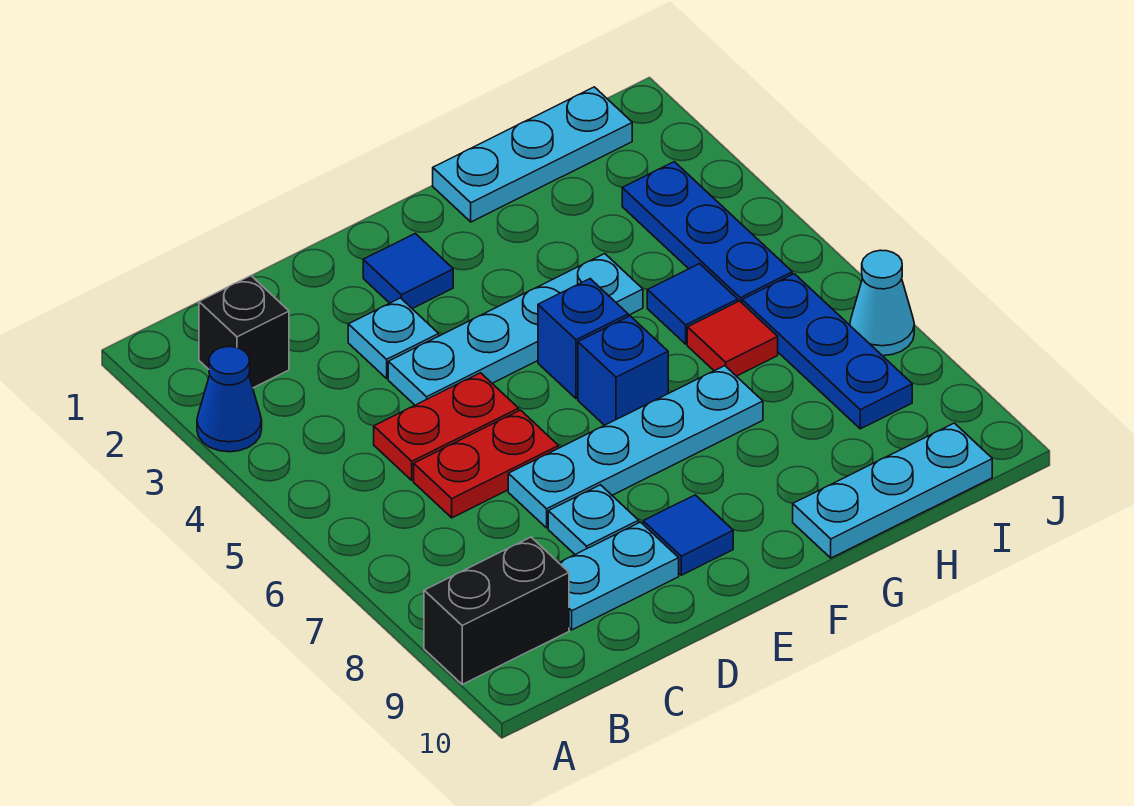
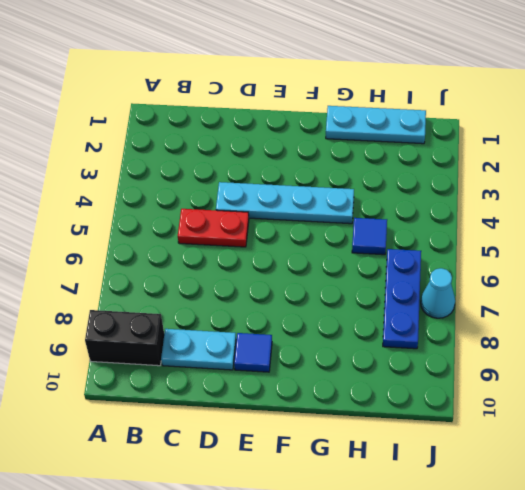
none -> blue cone A3 level 1
none -> black brick B2 level 1
none -> red plate C6:D6 level 1

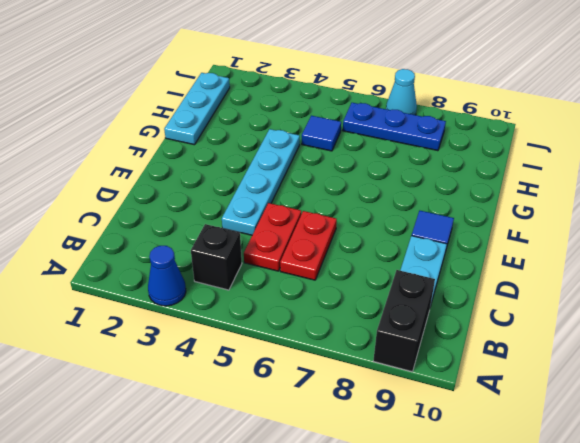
black brick B4 level 1 -> black brick B2 level 1
none -> cyan plate D3 level 1
none -> cyan plate D7:G7 level 1
none -> cyan plate D8 level 1

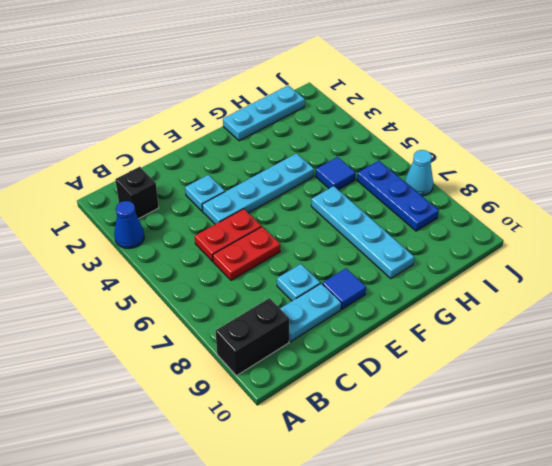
cyan plate G6:G9 level 1 -> cyan plate D7:G7 level 1
none -> blue tile E2 level 1
none -> blue brick F5 level 1
none -> blue brick F6 level 1

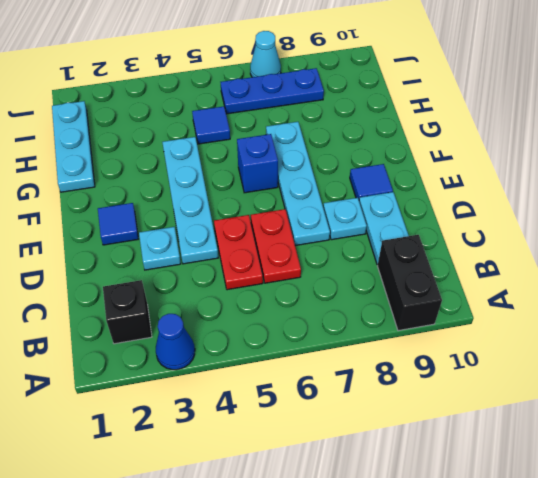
none -> blue brick F5 level 1
none -> cyan plate G10:I10 level 1
none -> red tile H6 level 1

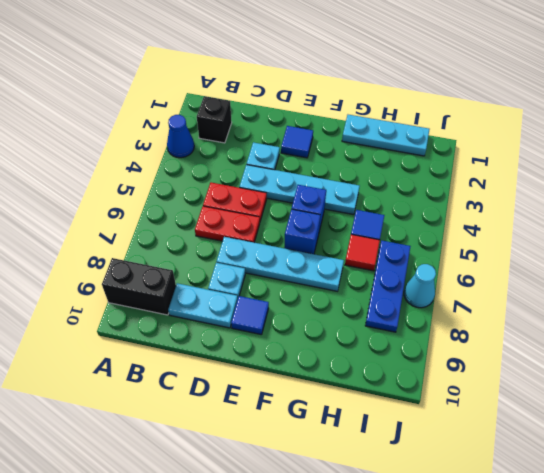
none -> cyan plate G10:I10 level 1
none -> blue plate I3:I5 level 1

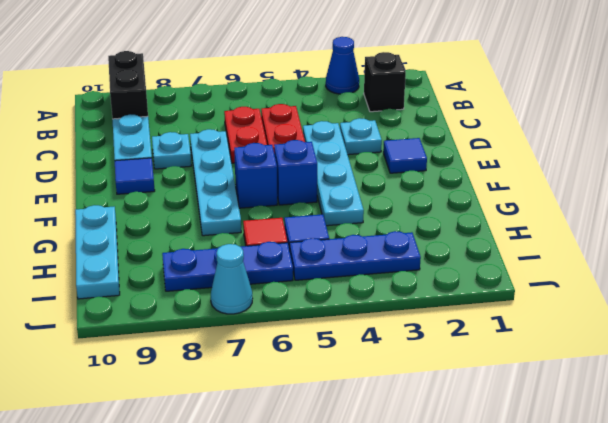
none -> cyan plate G1:I1 level 1

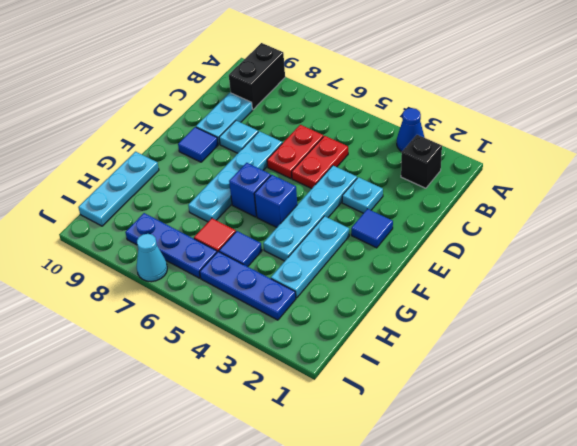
cyan plate F3:H3 level 1 -> cyan plate G1:I1 level 1

